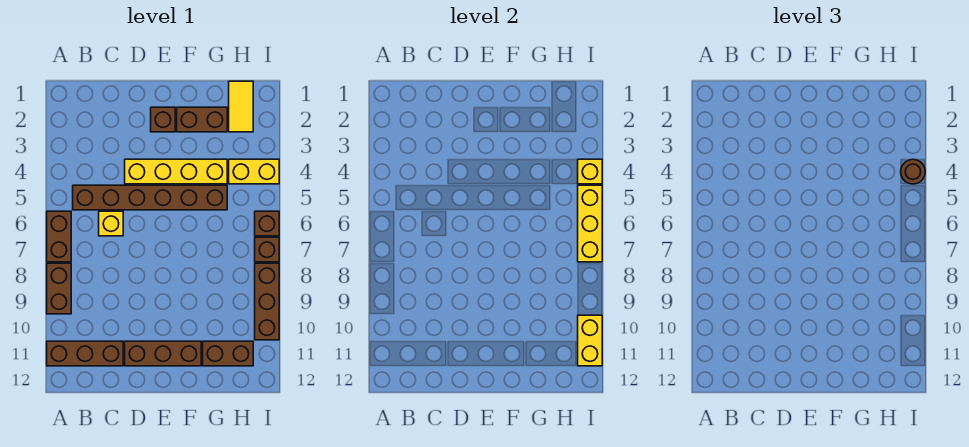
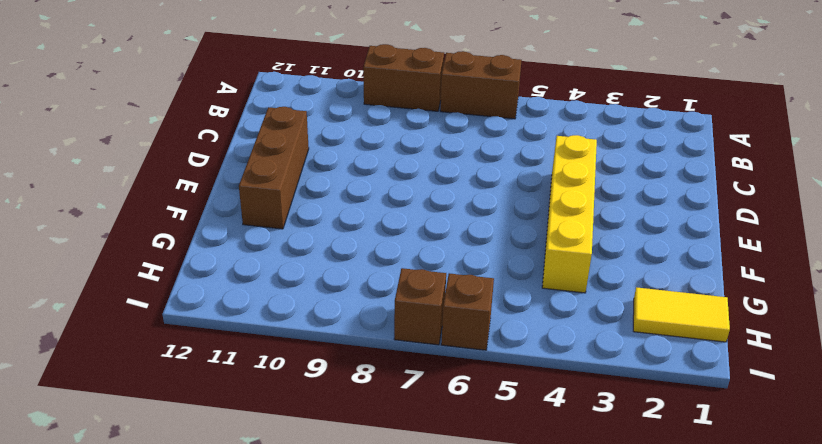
none -> brown brick A11:C11 level 1
none -> brown brick B5:G5 level 1
none -> yellow brick C6 level 1

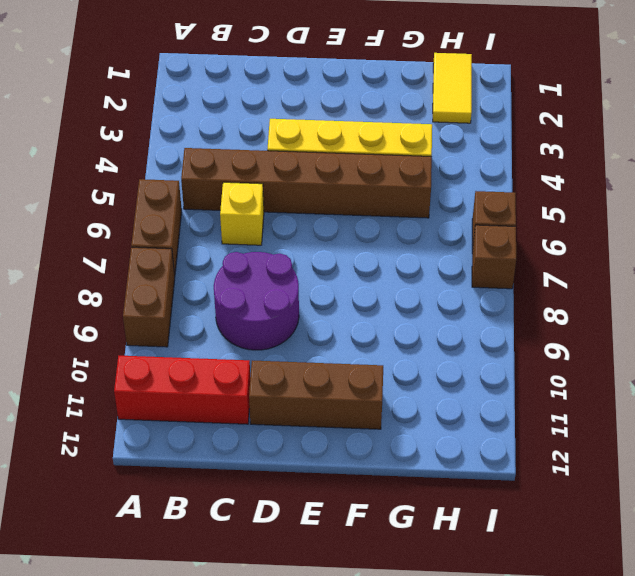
red brick A11:C11 level 1 -> brown brick A11:C11 level 1
purple round brick C8:D9 level 1 -> none
none -> brown brick E2 level 1
none -> brown brick F2:G2 level 1
none -> brown brick G11:H11 level 1

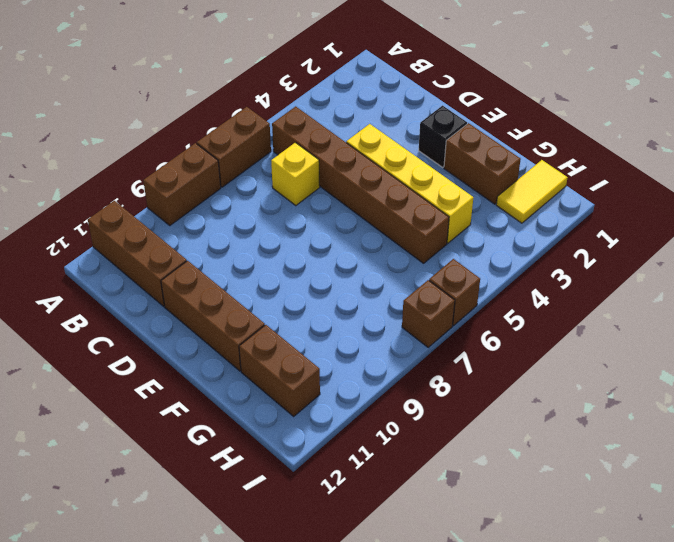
black brick E2 level 1 -> brown brick E2 level 1
none -> yellow brick H4:I4 level 1
none -> brown brick I8:I10 level 1
none -> yellow brick I4 level 2

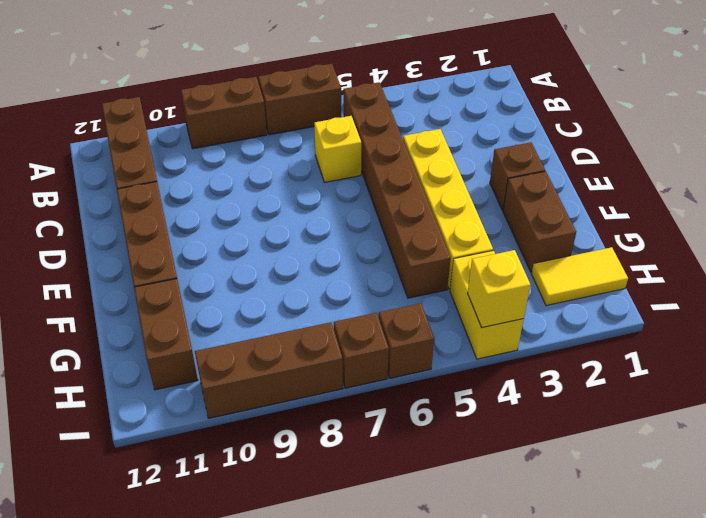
none -> yellow brick I5:I7 level 2
none -> yellow brick I10:I11 level 2
none -> brown round brick I4 level 3

